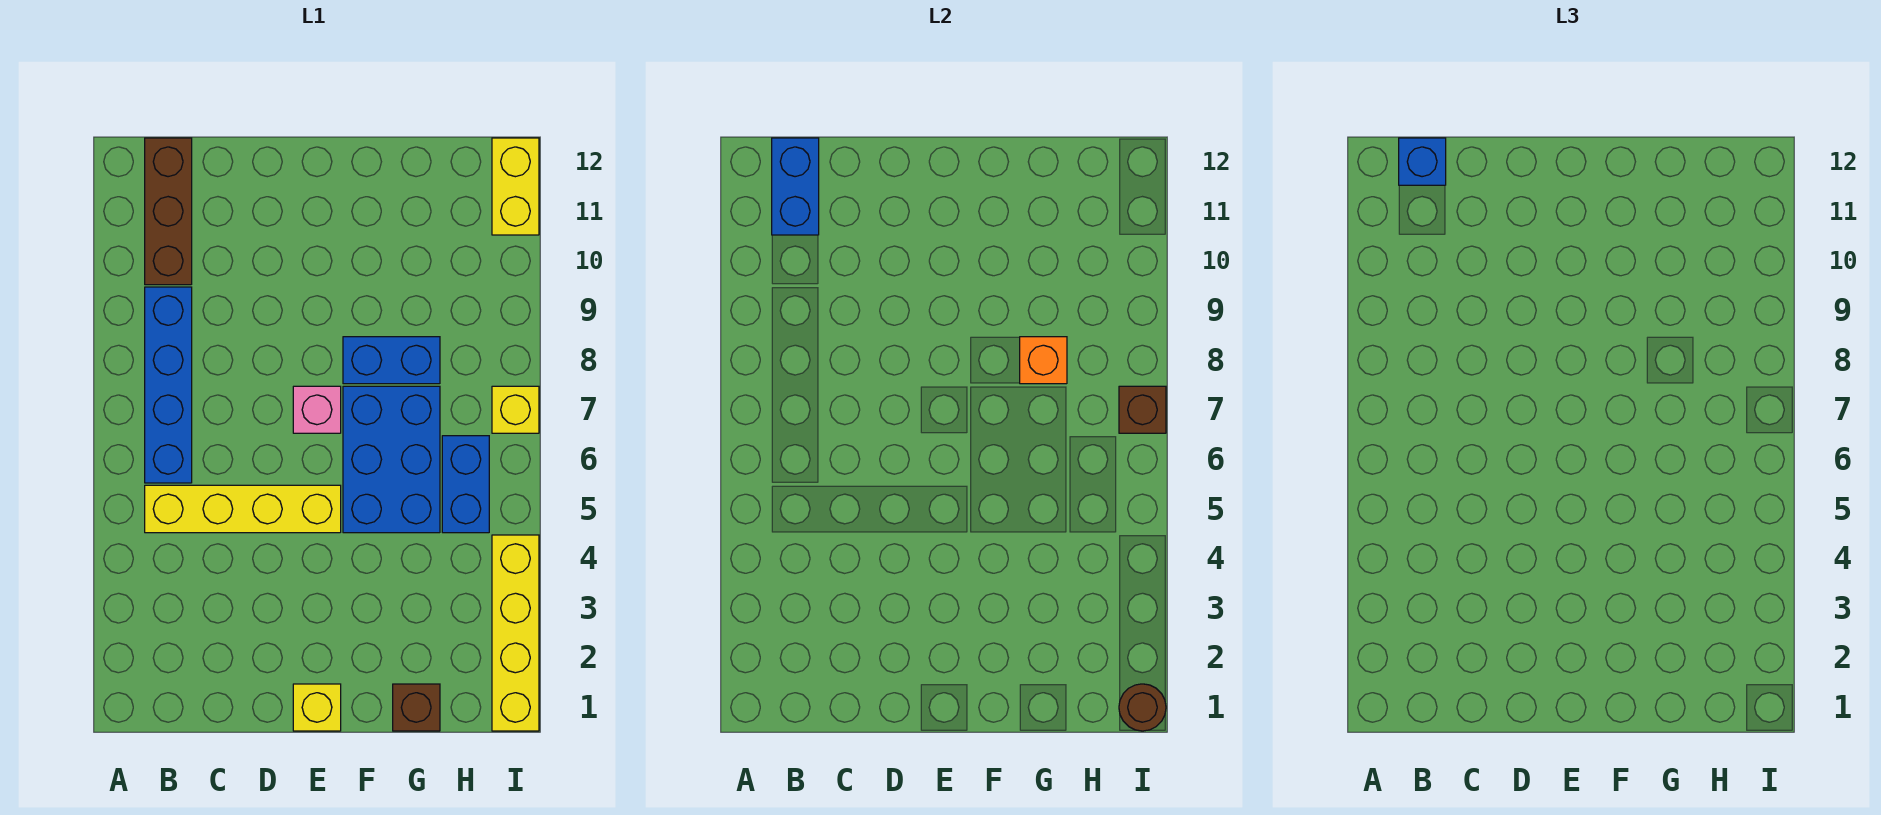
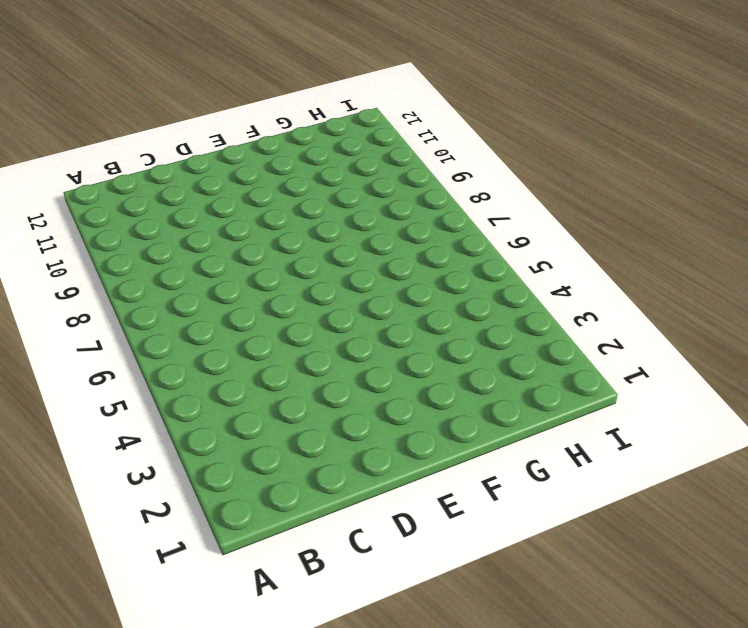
none -> yellow brick B5:E5 level 1
none -> blue brick B6:B9 level 1
none -> brown brick B10:B12 level 1

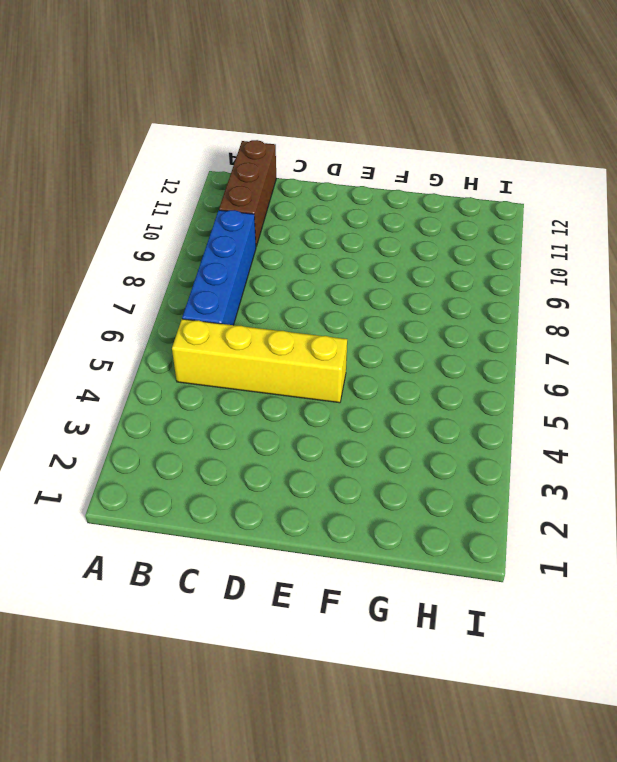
none -> yellow brick E1 level 1
none -> pink brick E7 level 1
none -> blue brick F5:G7 level 1

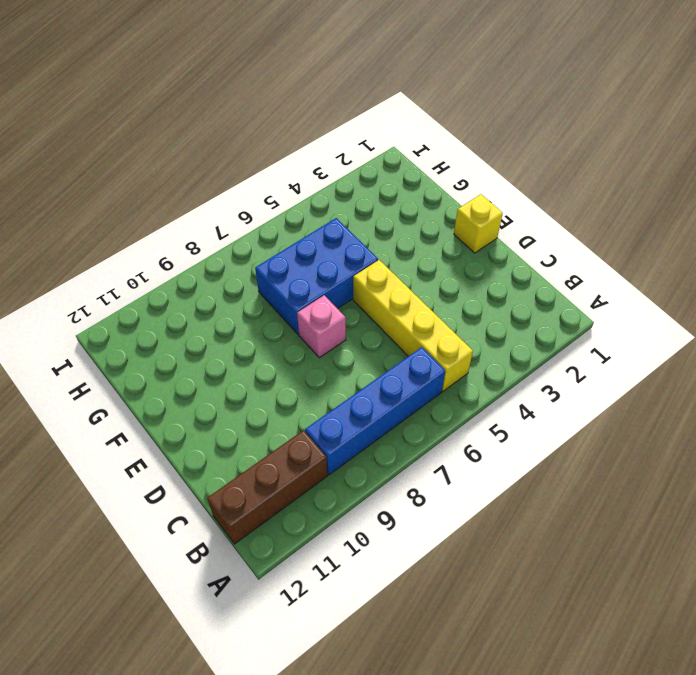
none -> blue brick F8:G8 level 1
none -> brown brick G1 level 1
none -> blue brick H5:H6 level 1

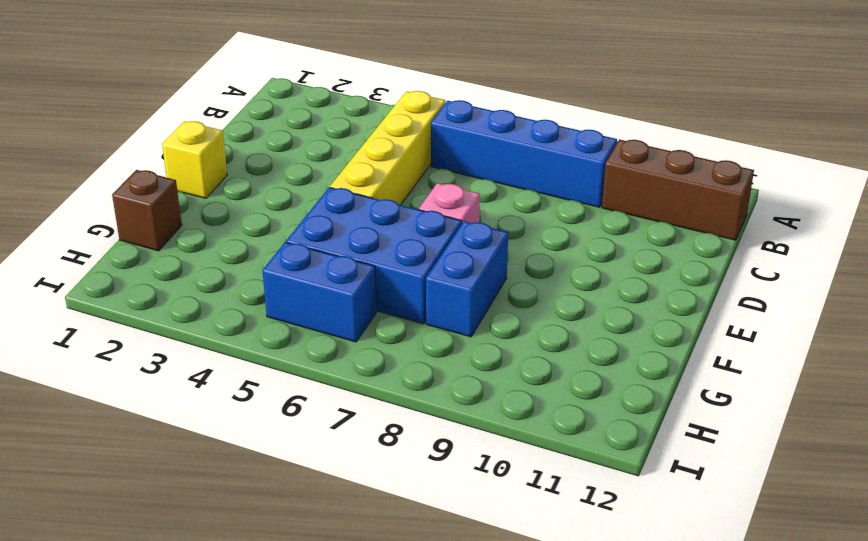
none -> yellow brick I1:I4 level 1
none -> yellow brick I7 level 1
none -> yellow brick I11:I12 level 1

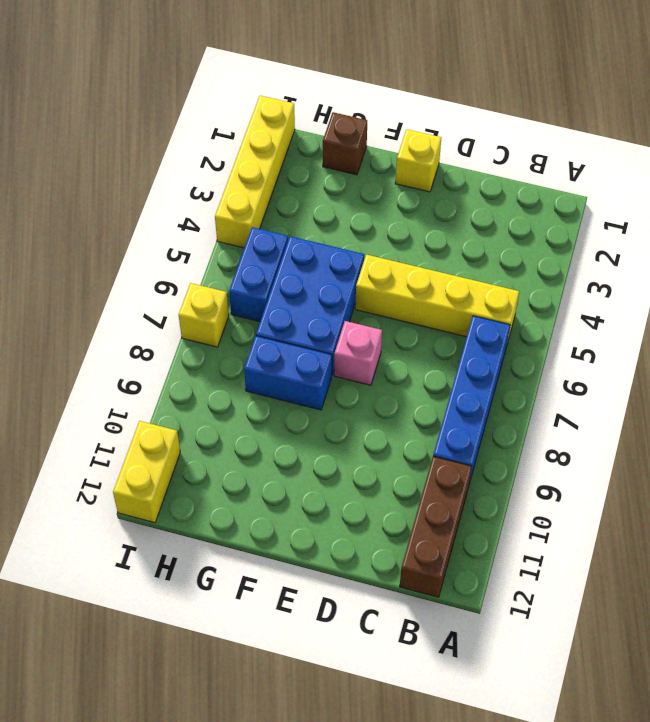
none -> blue brick B11:B12 level 2
none -> orange brick G8 level 2
none -> brown round brick I1 level 2

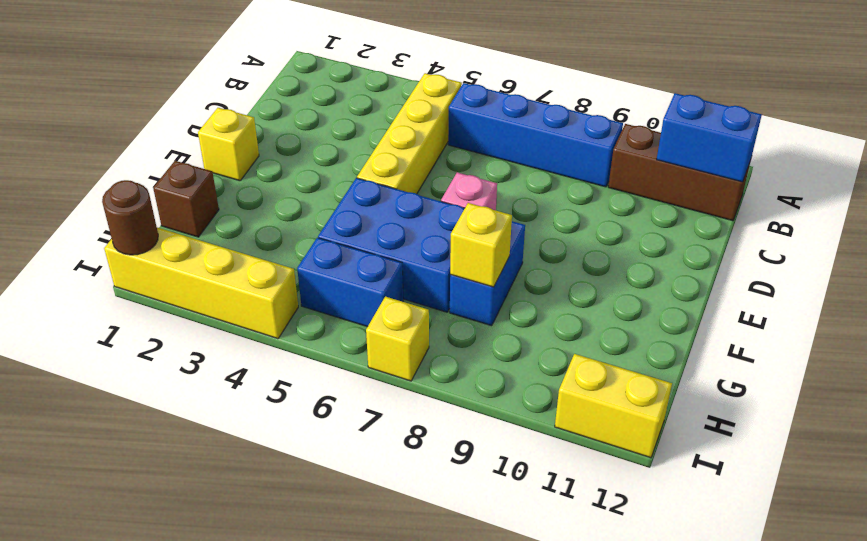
yellow brick G8 level 2 -> orange brick G8 level 2
none -> brown brick I7 level 2
none -> blue brick B12 level 3

